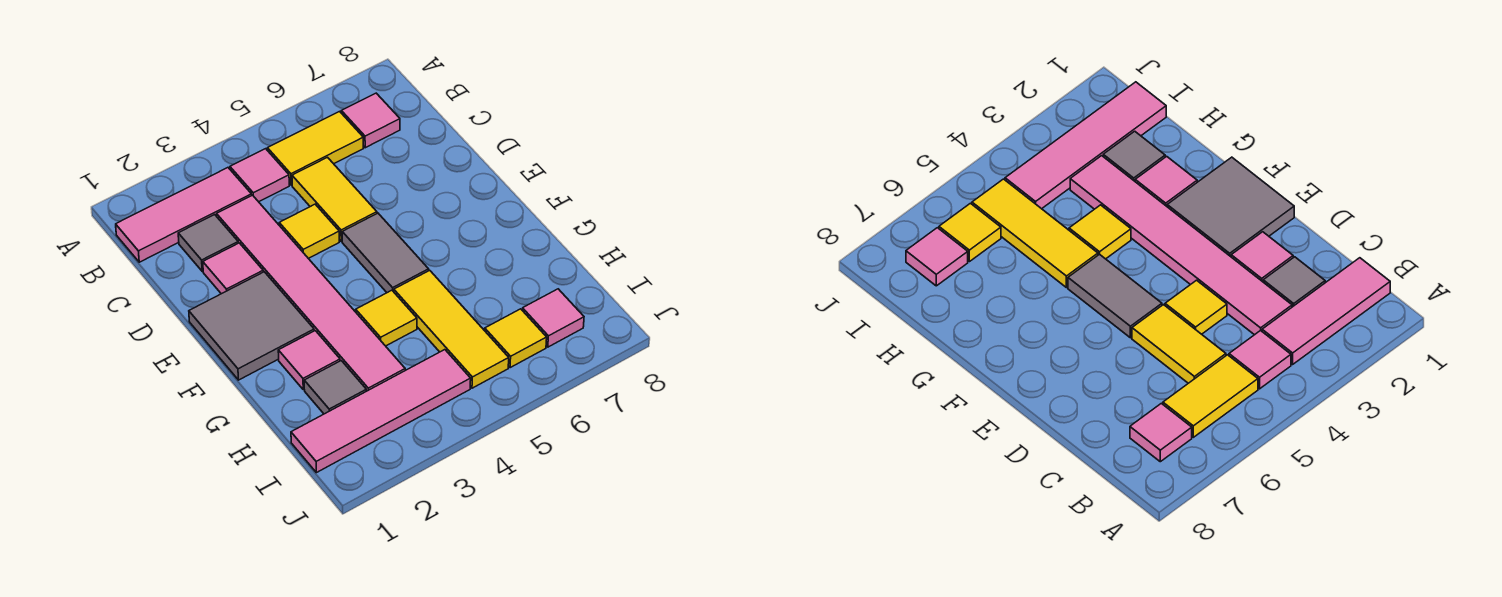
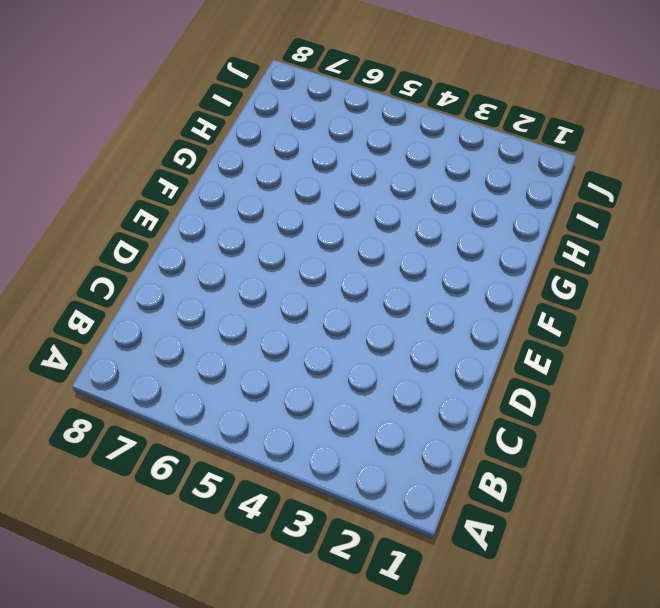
none -> pink tile B1:B3 level 1
none -> pink tile B4 level 1
none -> yellow tile B5:B6 level 1

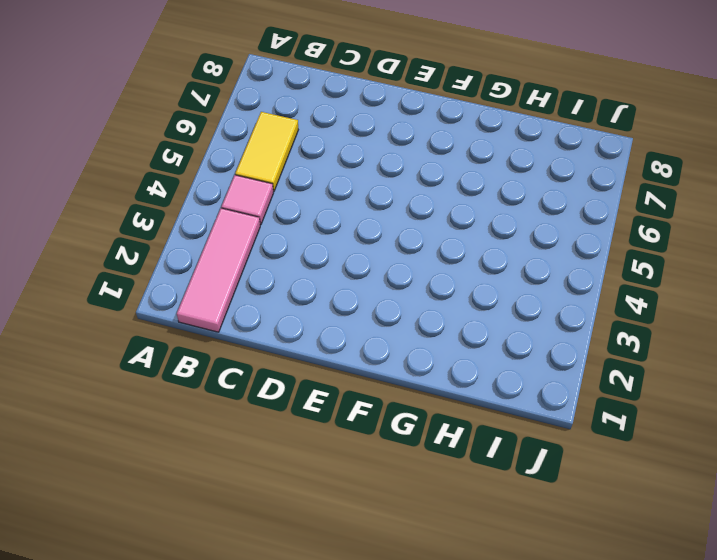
none -> pink tile B7 level 1
none -> grey tile C2 level 1
none -> pink tile C3:H3 level 1

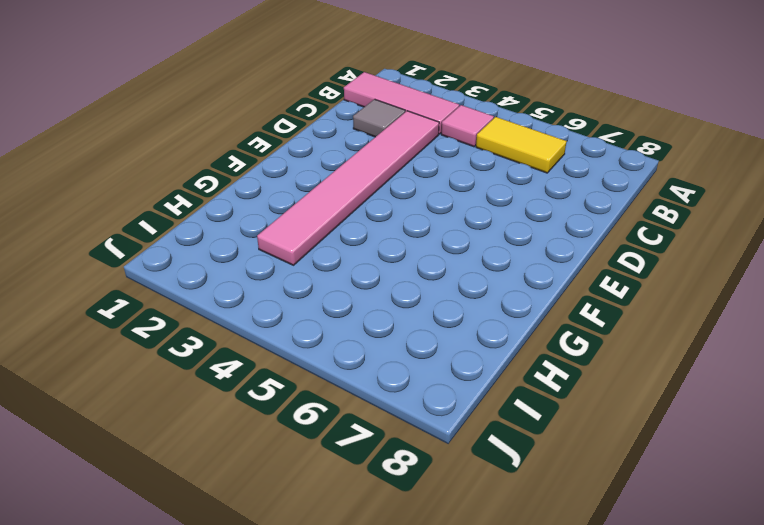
none -> pink tile B7 level 1
none -> yellow tile C5:D5 level 1
none -> pink tile D2 level 1

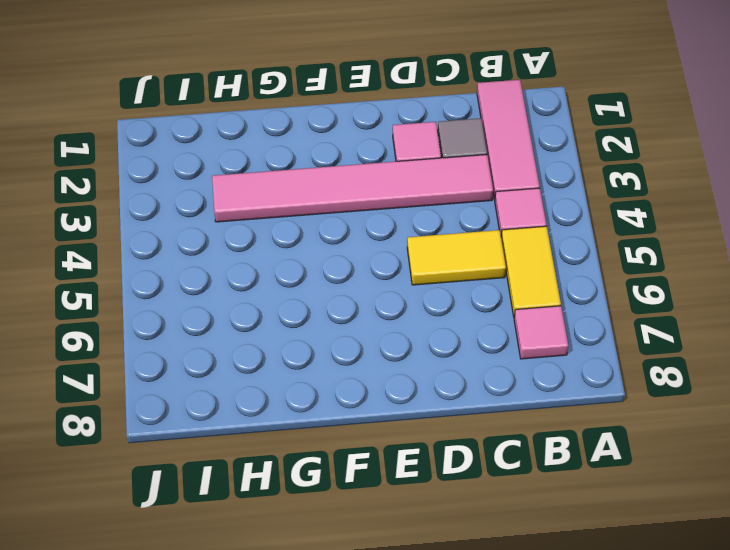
none -> yellow tile D4 level 1
none -> grey tile E1:F2 level 1
none -> grey tile E5:F5 level 1

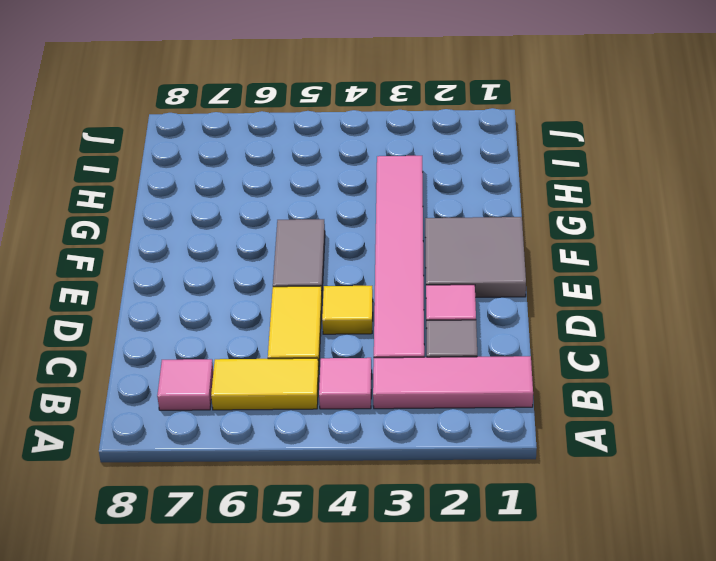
none -> pink tile G2 level 1
none -> yellow tile G4 level 1
none -> yellow tile G5:I5 level 1

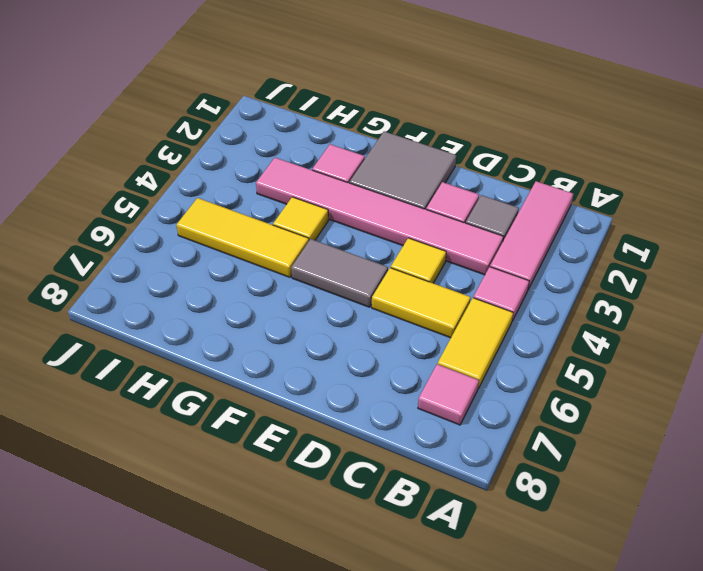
none -> grey tile H2 level 1
none -> pink tile I1:I4 level 1
none -> yellow tile I6 level 1

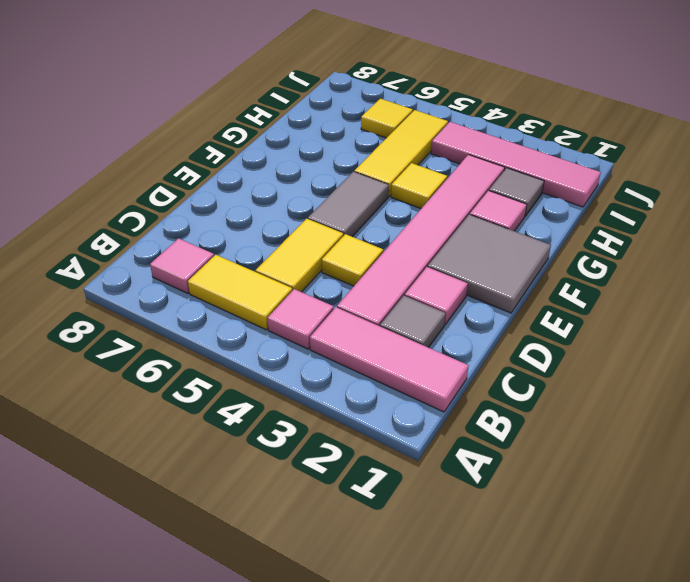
none -> pink tile I7 level 1

